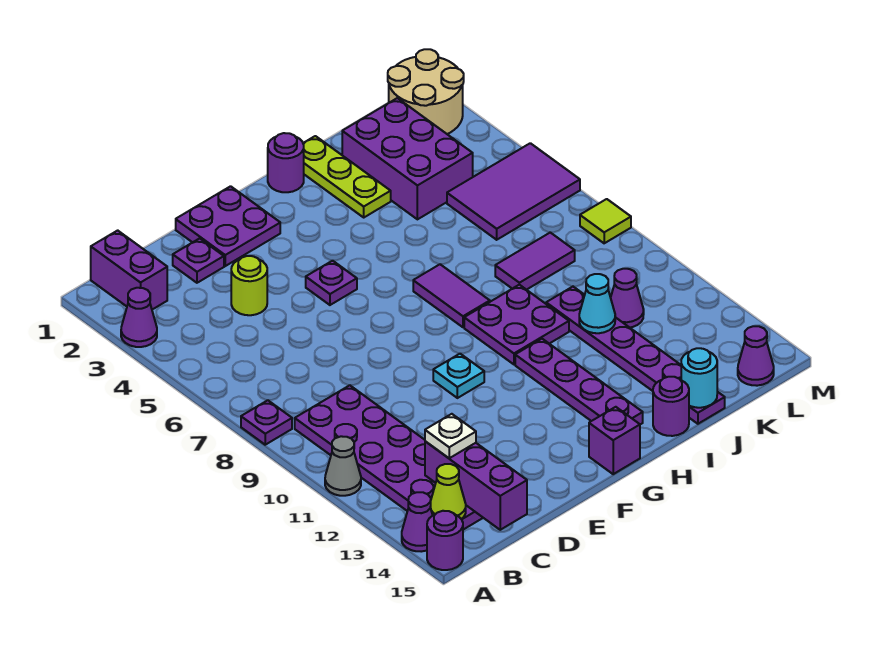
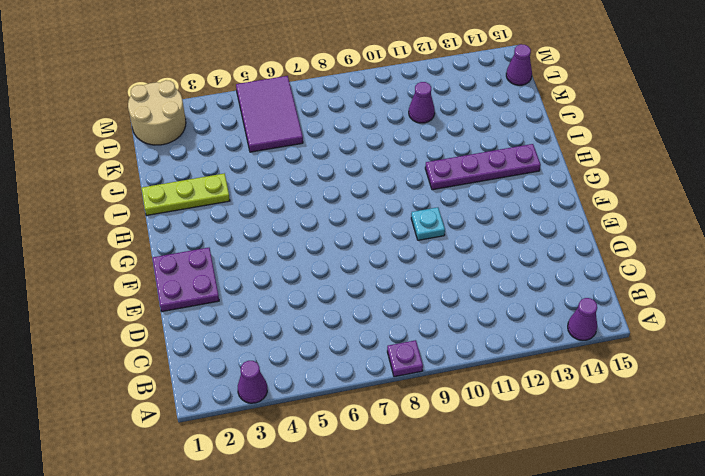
none -> grey cone A11 level 1
none -> purple round brick A15 level 1
none -> purple brick B1:B2 level 1
none -> purple plate B9:C14 level 1

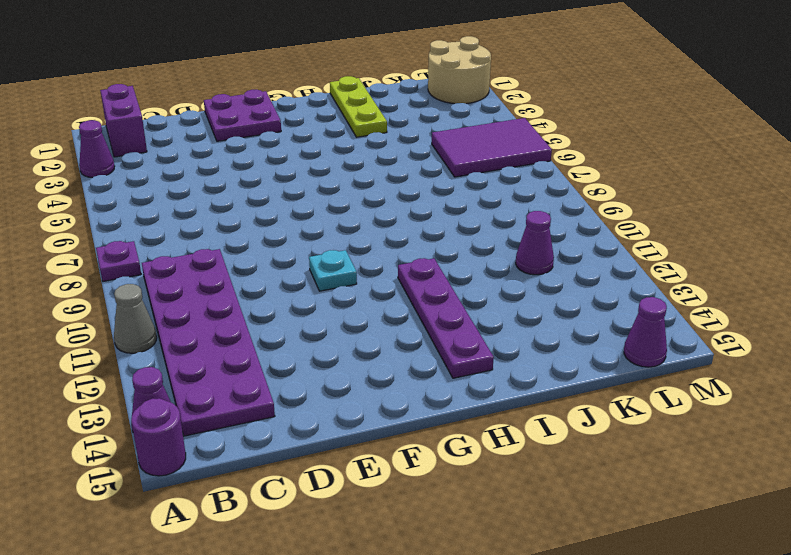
none -> purple plate D2 level 1
none -> lime round brick D4 level 1
none -> purple plate F5 level 1
none -> purple brick G15 level 1

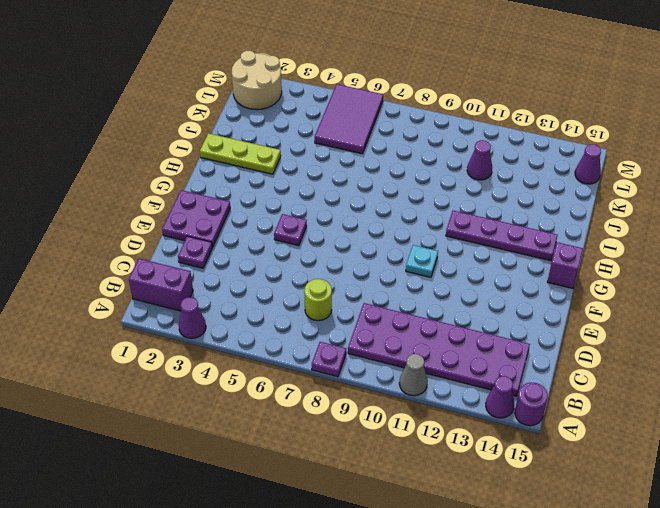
lime round brick C7 level 1 -> lime round brick D4 level 1
none -> purple round brick H1 level 1
none -> purple tile H7:H8 level 1
none -> purple plate H9:I10 level 1
none -> purple round brick I15 level 1

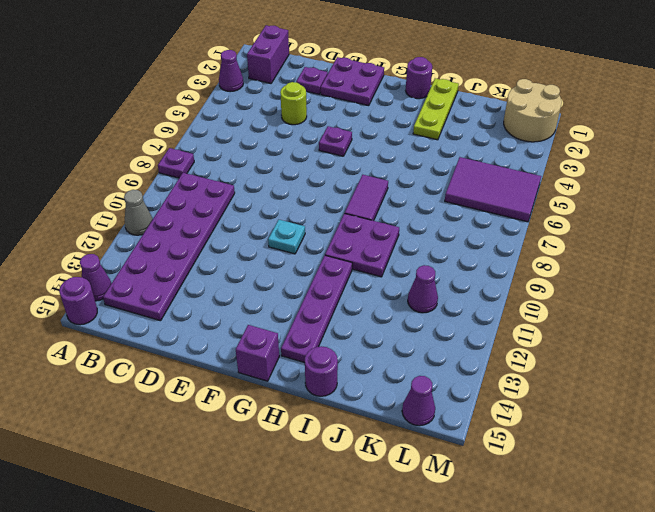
none -> purple brick J2:K4 level 1
none -> purple tile J8:K8 level 1
none -> purple plate J10:J15 level 1
none -> lime tile M8 level 1

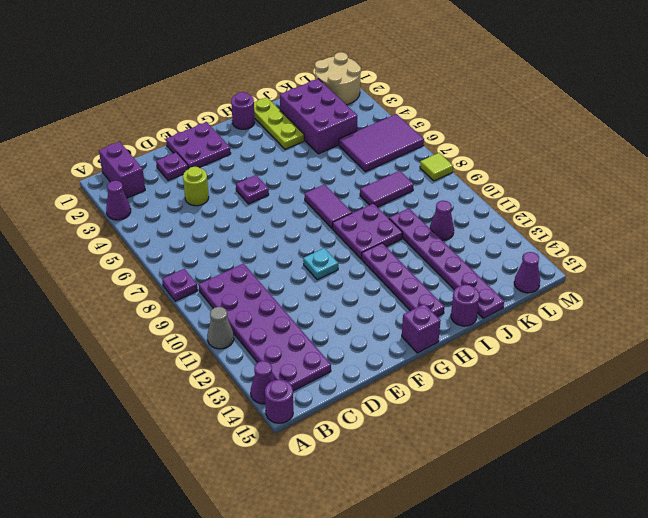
none -> lime cone B14 level 2
none -> purple brick C13:C15 level 2
none -> cyan cone J11 level 2
none -> cyan round brick J15 level 2

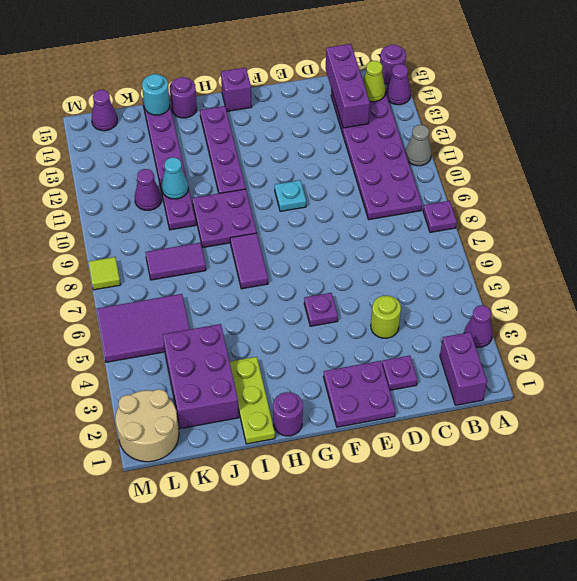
none -> white plate C13 level 3

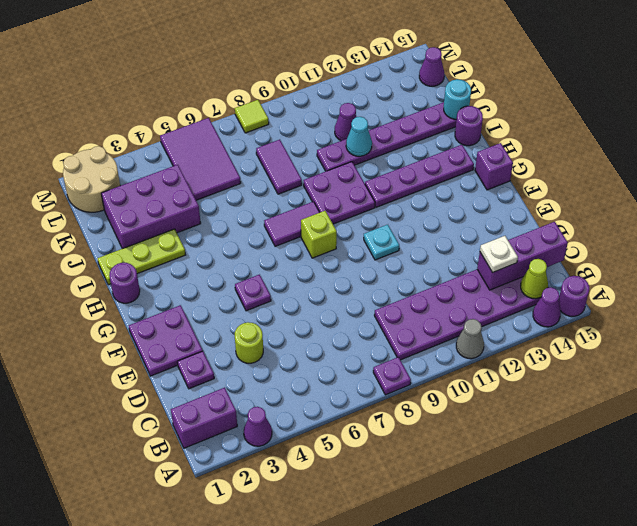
lime brick G8 level 1 -> none

